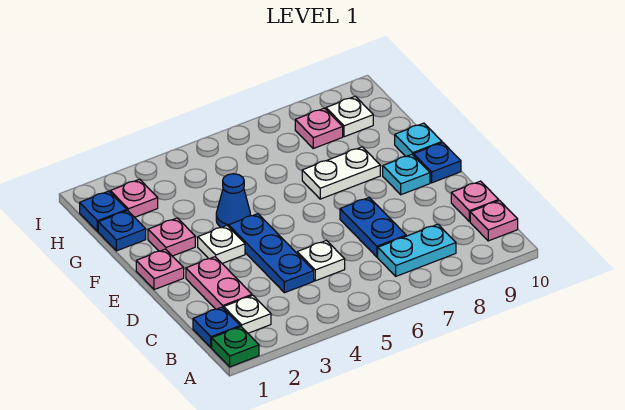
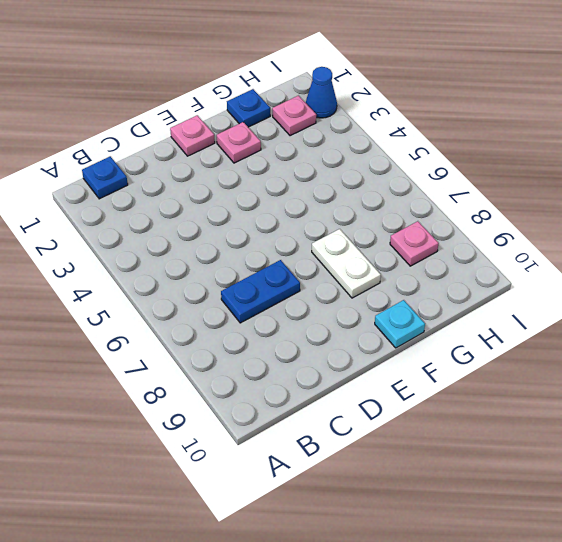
blue cone I2 level 1 -> blue cone F4 level 1
none -> green plate A1 level 1
none -> white plate B2 level 1
none -> cyan plate B7:B8 level 1

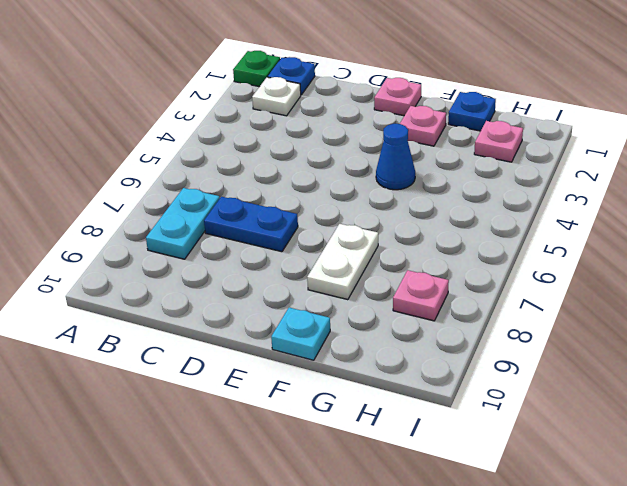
none -> pink plate B10 level 1
none -> pink plate C2:D2 level 1
none -> blue plate C4:E4 level 1

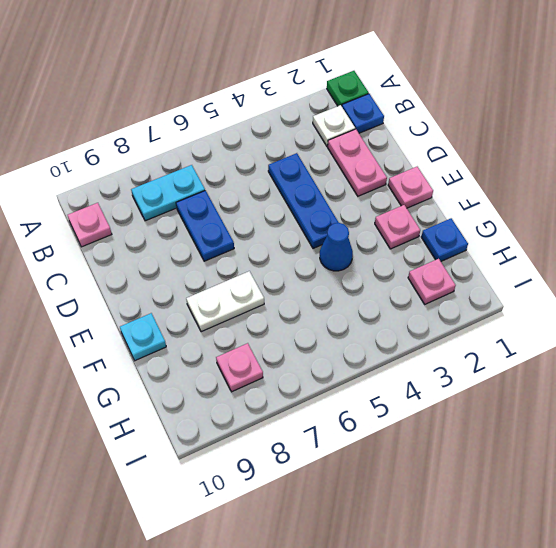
none -> white plate C5 level 1
none -> pink plate C10 level 1
none -> white plate E3 level 1

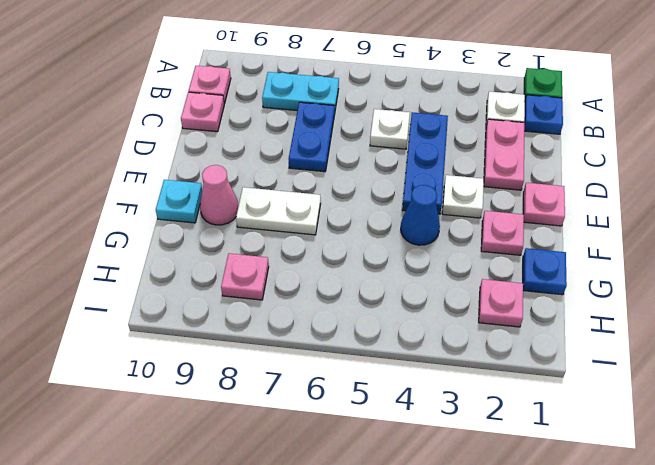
pink cone F9 level 1 -> none
none -> cyan plate E9 level 1
none -> blue plate E10 level 1
none -> blue plate H1 level 1

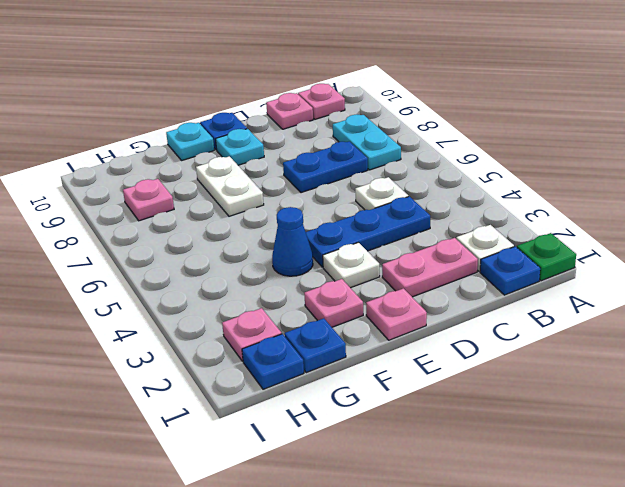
none -> white plate H9 level 1

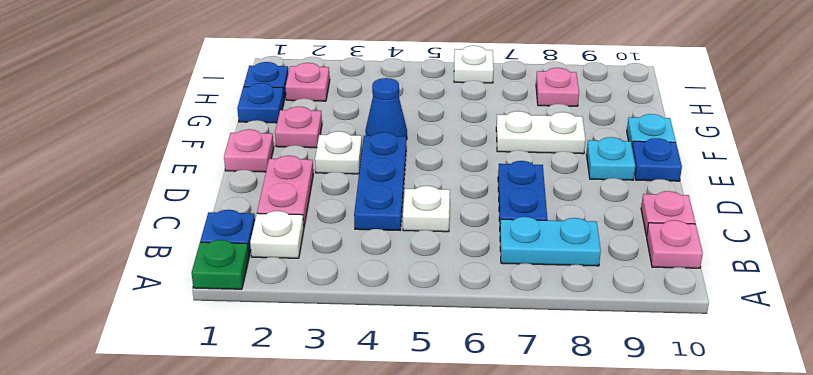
white plate I6 level 1 -> white plate H9 level 1

